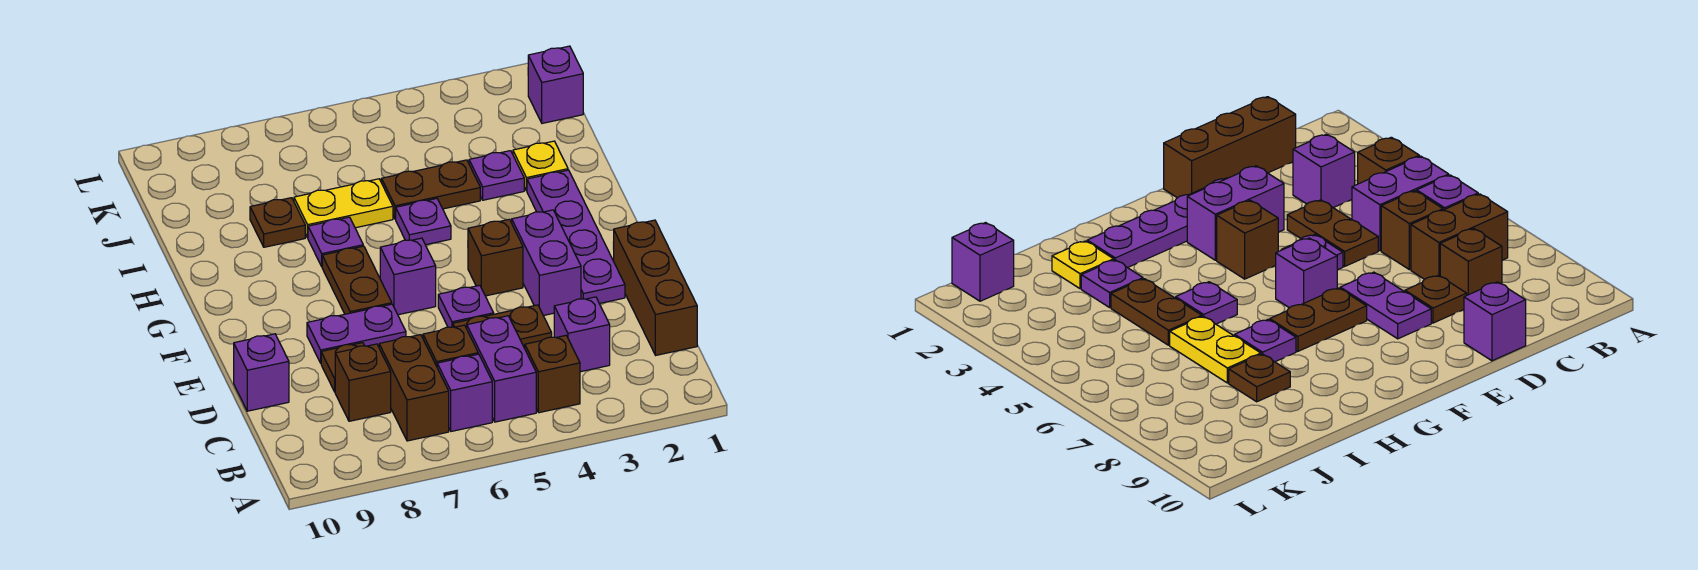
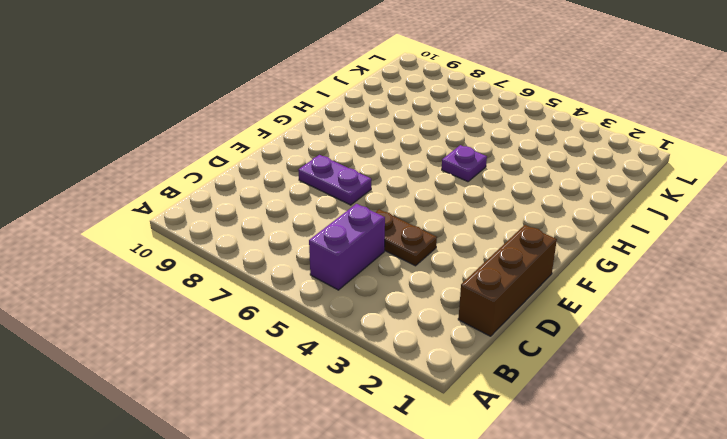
none -> brown brick B4 level 1
none -> purple brick B6 level 1
none -> brown brick B7:C7 level 1

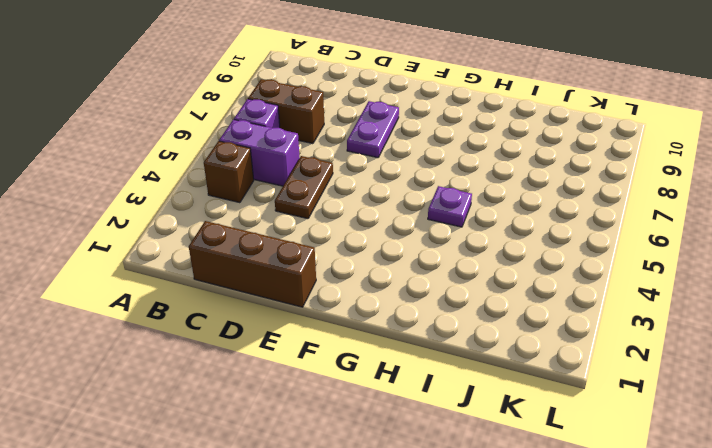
none -> purple brick C3 level 1
none -> brown brick C6 level 1
none -> brown brick C8 level 1

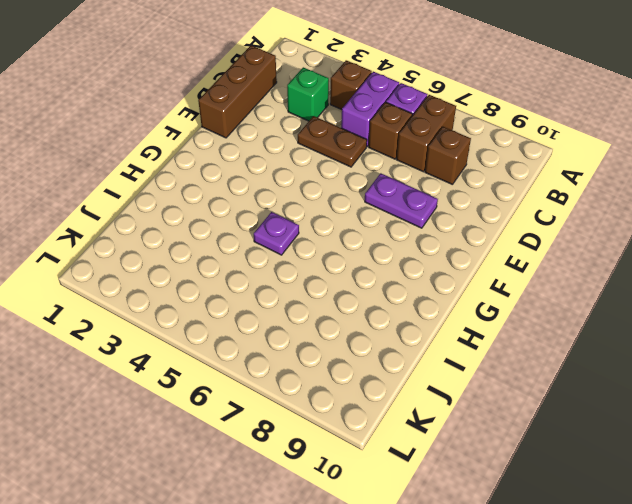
green brick C3 level 1 -> purple brick C3 level 1
none -> brown plate D8 level 1
none -> purple brick D10 level 1
none -> purple plate E2:H2 level 1

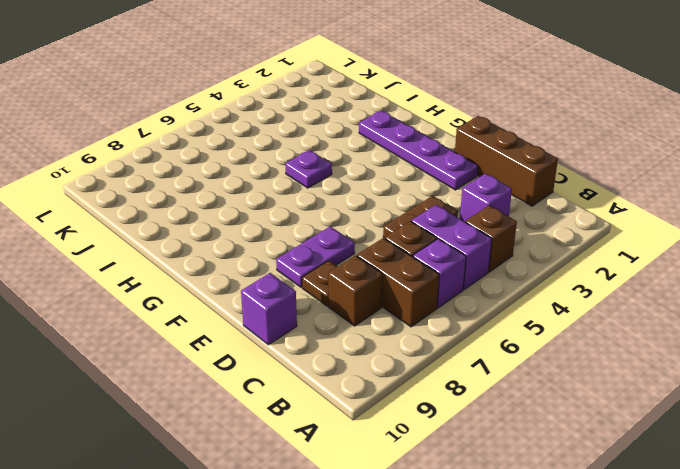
none -> purple brick E3:F3 level 1
none -> purple plate E5 level 1
none -> brown brick F4 level 1

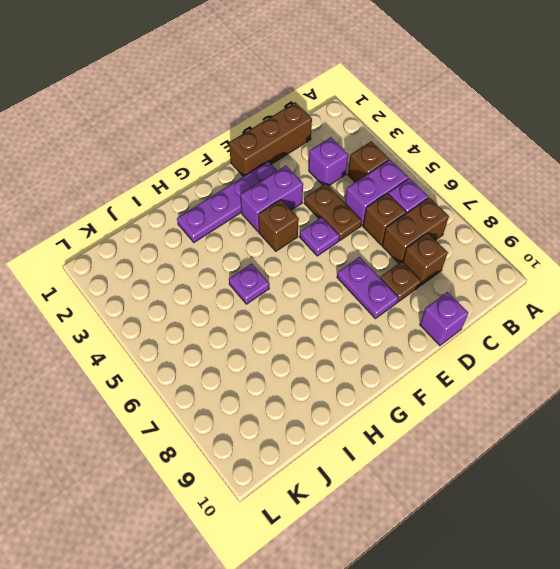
none -> purple brick F6 level 1
none -> brown plate F7:G7 level 1
none -> purple plate H7 level 1

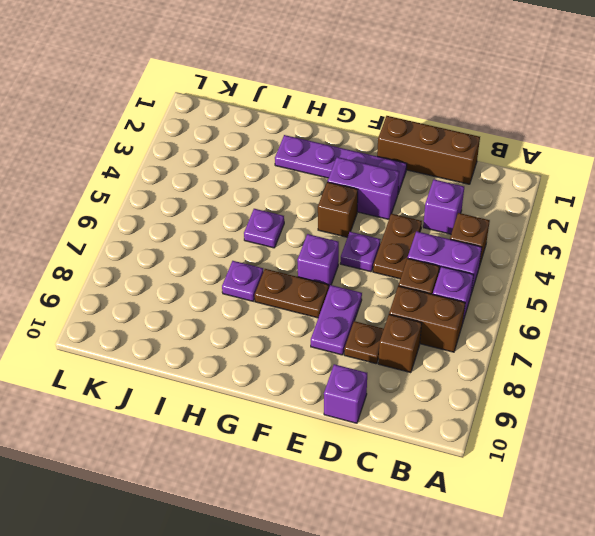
none -> yellow plate I2 level 1
none -> purple plate I3 level 1
none -> brown plate I4:I5 level 1

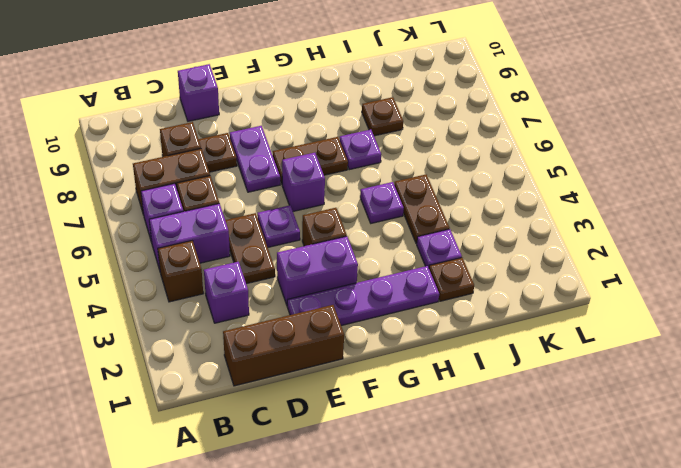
brown plate I2 level 1 -> yellow plate I2 level 1
none -> yellow plate I6:I7 level 1
none -> purple brick K1 level 1

